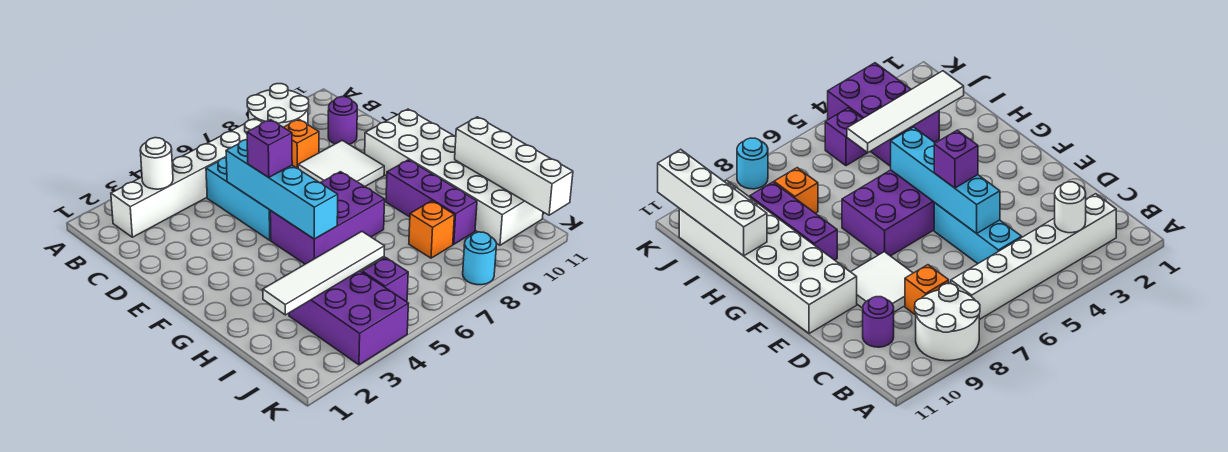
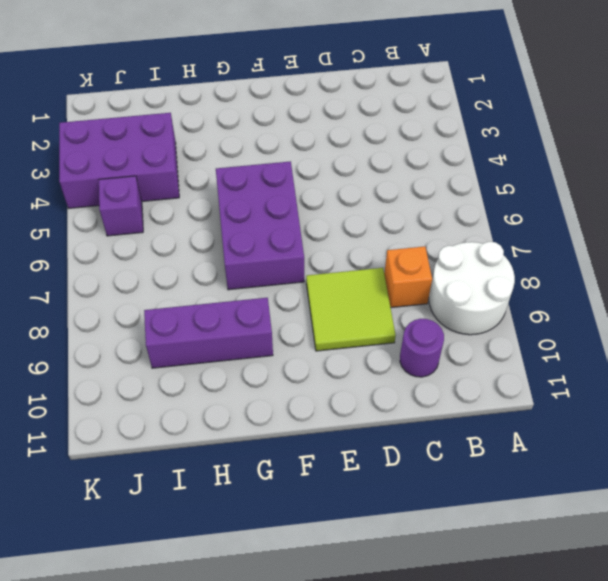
lime tile D8:E9 level 1 -> white tile D8:E9 level 1
none -> white brick B2:B7 level 1
none -> cyan brick C5:E5 level 1
none -> white brick E10:J11 level 1

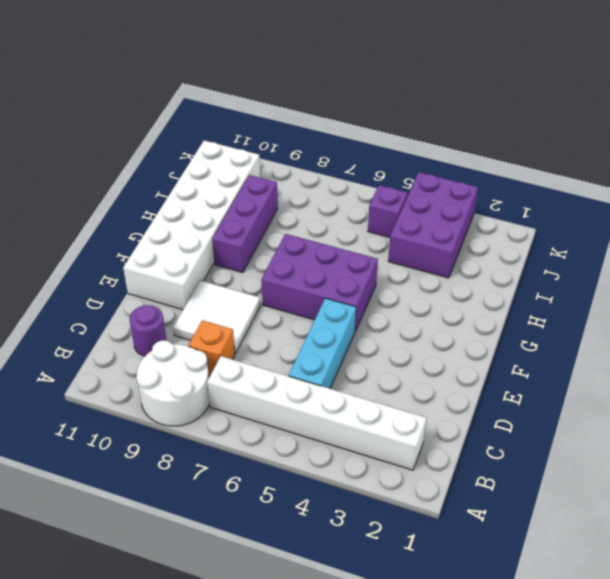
none -> orange brick I8 level 1
none -> cyan round brick K8 level 1
none -> white round brick B3 level 2

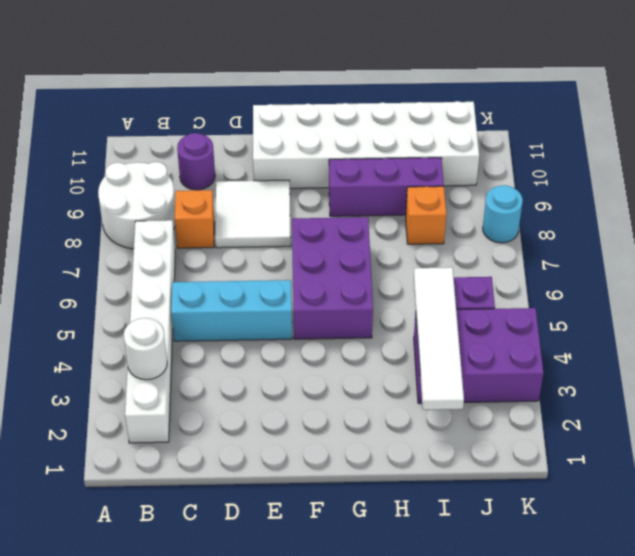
none -> cyan brick D5:G5 level 2
none -> white brick H11:K11 level 2
none -> purple brick E5 level 3

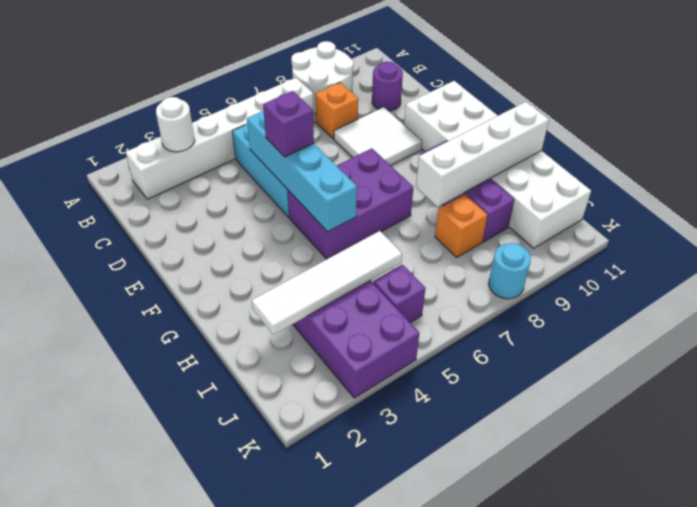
white brick H8:H11 level 2 -> white brick H11:K11 level 2

